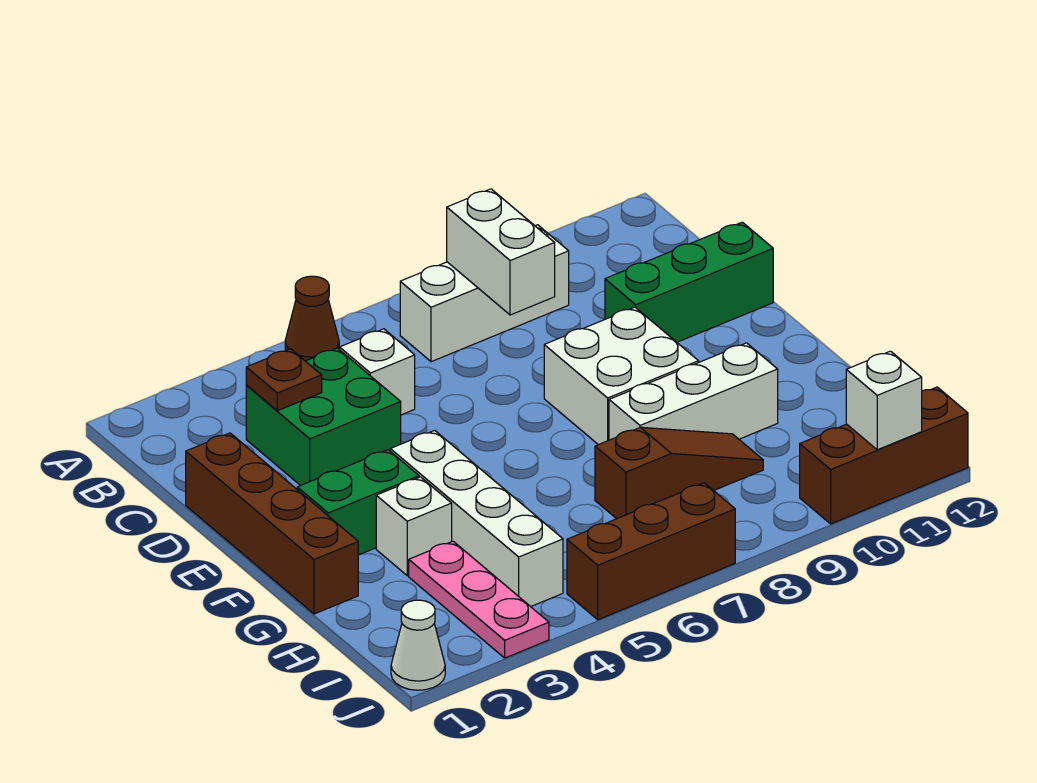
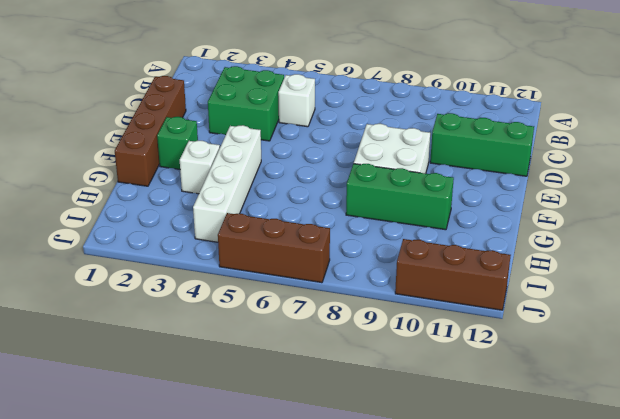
green brick F2 level 1 -> green brick F2:F3 level 1
green brick G8:G10 level 1 -> white brick G8:G10 level 1
none -> brown cone A5 level 1
none -> white brick B7:B9 level 1
none -> pink plate H3:J3 level 1

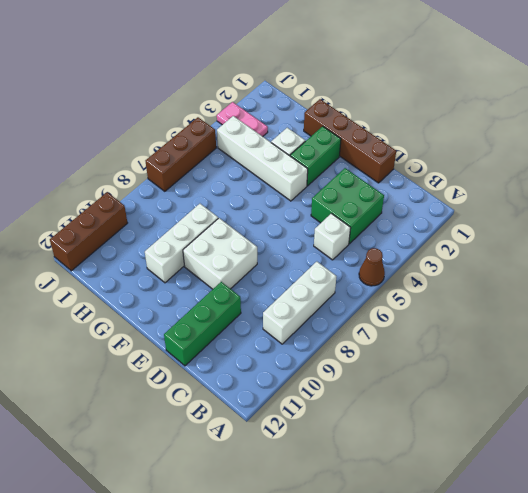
pink plate I3:J3 level 1 -> pink plate H3:J3 level 1
none -> brown slope H7:H9 level 1 top 7
none -> white cone J1 level 1
none -> white brick B8:C8 level 2

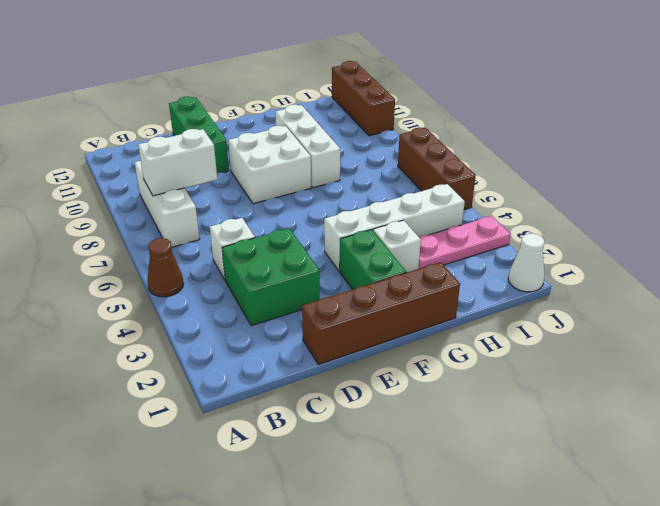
none -> brown slope H7:H9 level 1 top 7
none -> brown plate C3 level 2
none -> white brick J11 level 2

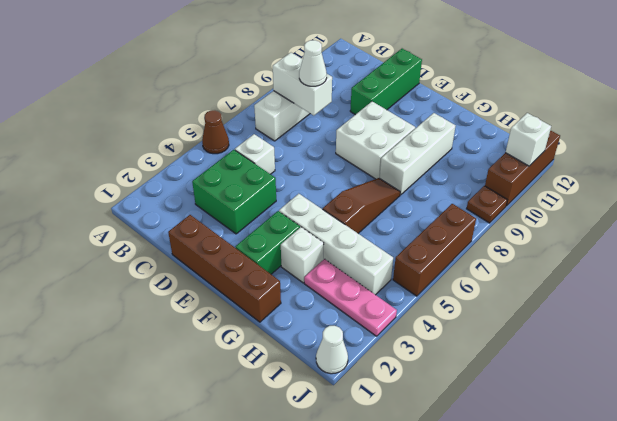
white cone C8 level 3 -> none
brown slope G5:G7 level 1 top 5 -> brown slope H7:H9 level 1 top 7
brown plate J9 level 1 -> brown plate C3 level 2

